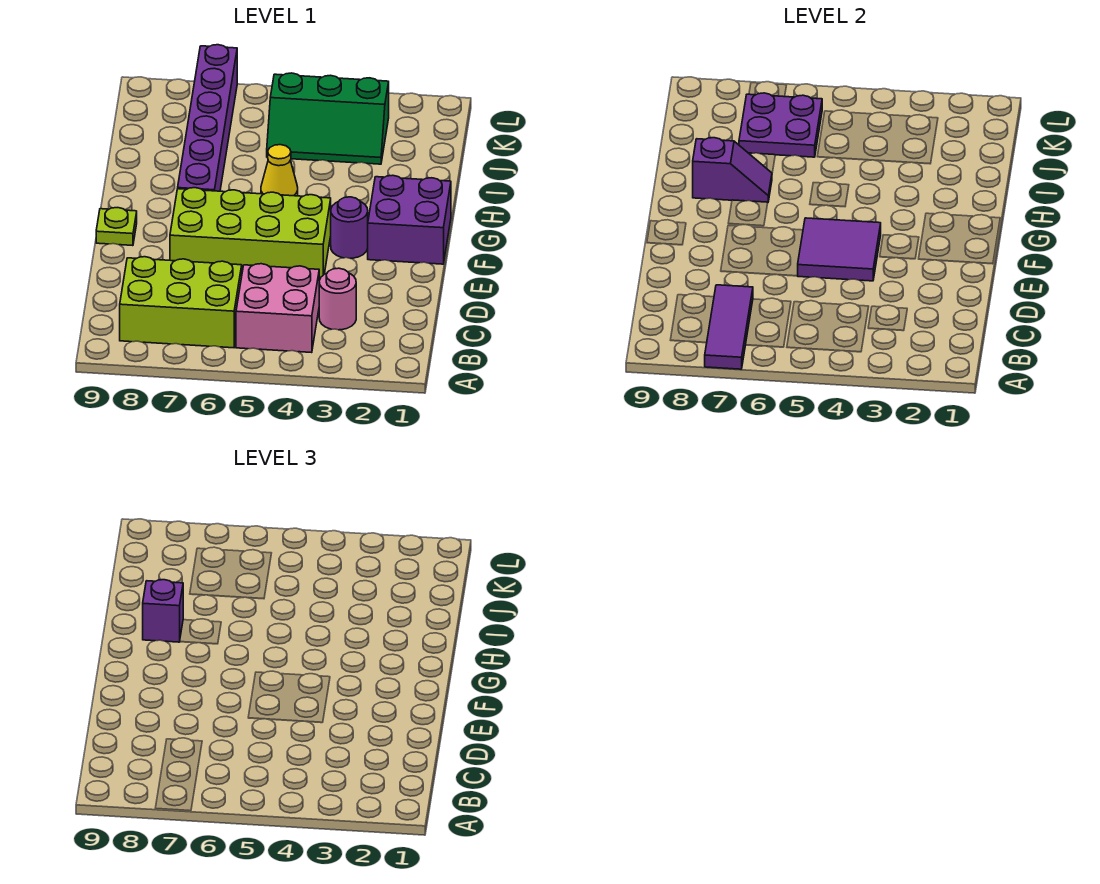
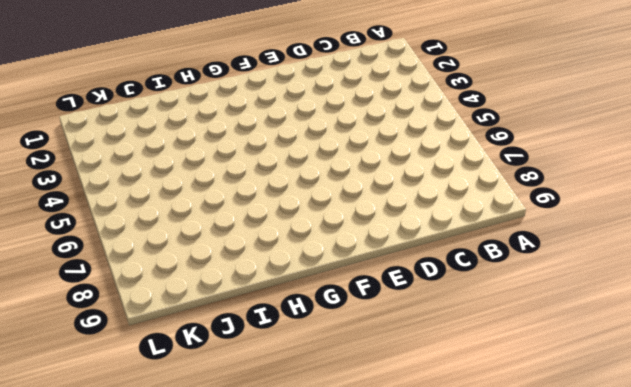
none -> pink brick B4:C5 level 1
none -> lime brick B6:C8 level 1
none -> pink round brick C3 level 1

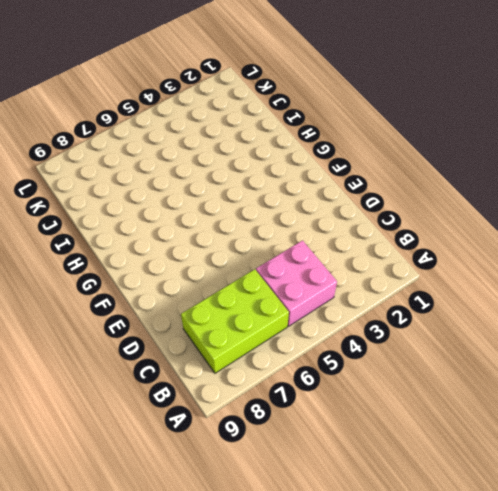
none -> pink round brick C3 level 1
none -> lime brick E4:F7 level 1
none -> purple brick F1:G2 level 1

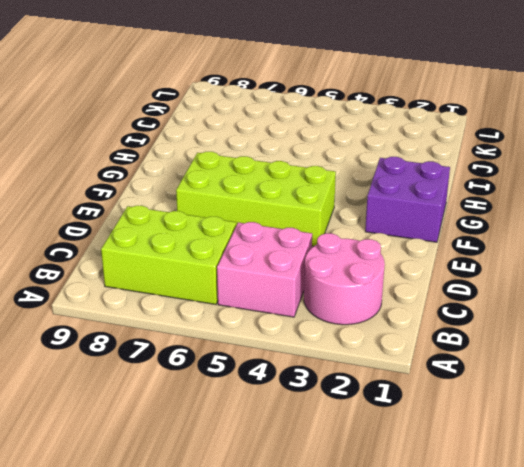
pink round brick B2:C3 level 1 -> pink round brick C3 level 1
none -> purple round brick F3 level 1
none -> lime plate F9 level 1
none -> purple brick G7:L7 level 1

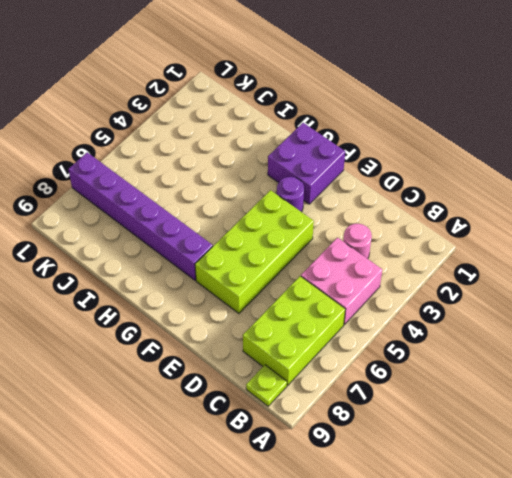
lime plate B9 level 1 -> lime plate F9 level 1
none -> yellow cone H5 level 1
none -> green slope J3:K5 level 1 top K
none -> purple tile A7:C7 level 2

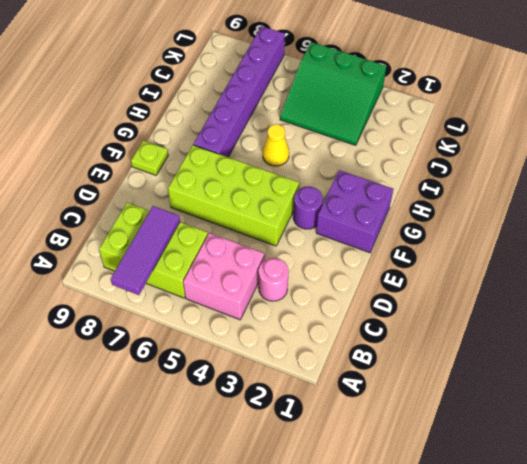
green slope J3:L5 level 1 top L -> green slope J3:K5 level 1 top K
none -> purple tile E4:F5 level 2
none -> purple slope H7:H8 level 2 top 8
none -> purple plate J6:K7 level 2

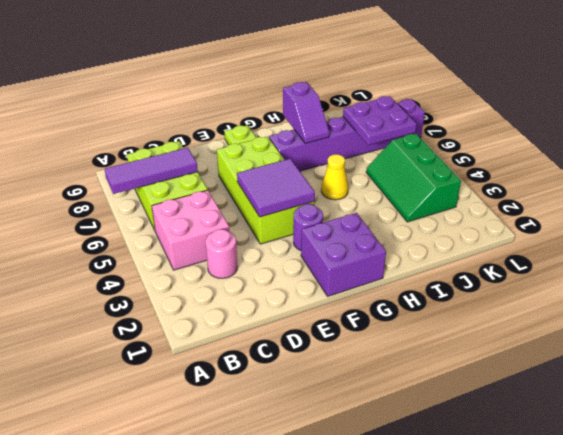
none -> purple brick H8 level 3

